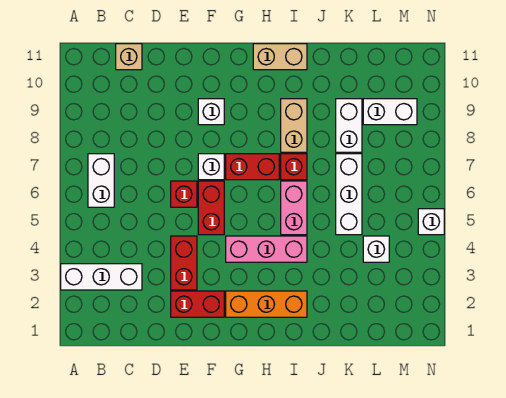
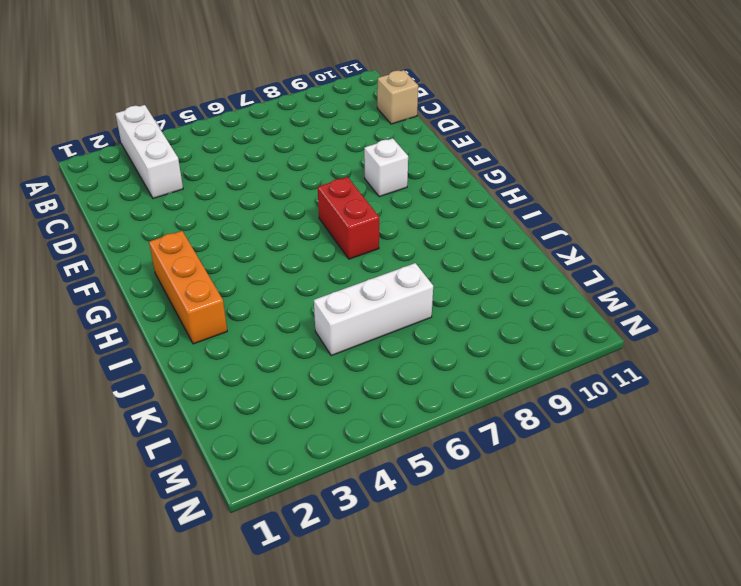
none -> white brick B6:B7 level 1
none -> red brick E2:F2 level 1
none -> red brick E3:E4 level 1

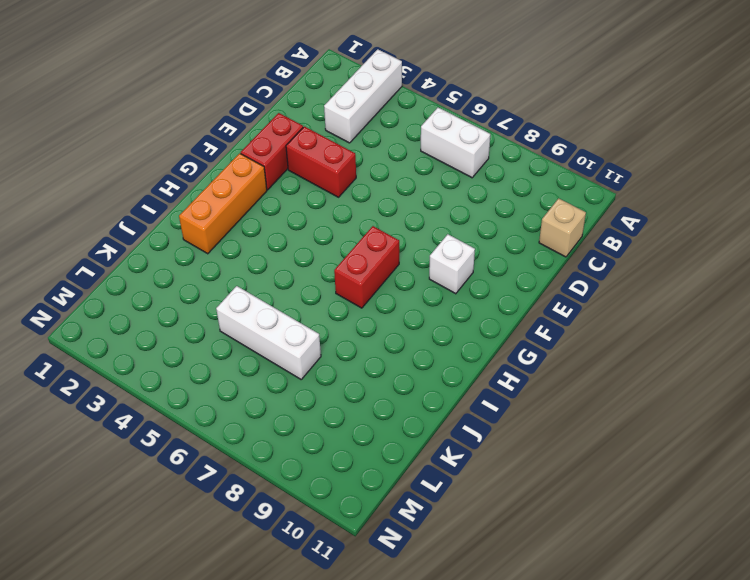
none -> red brick E6 level 1
none -> red brick F5:F6 level 1
none -> white brick F7 level 1

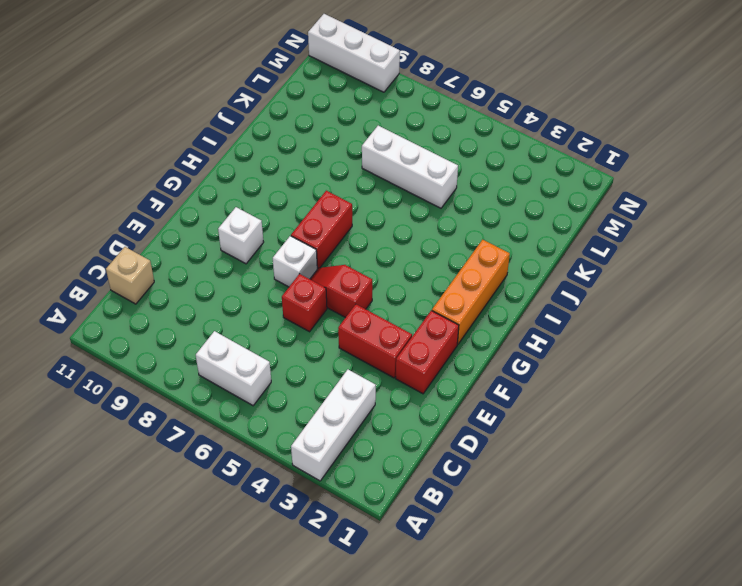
red slope F5:F6 level 1 top 5 -> red brick F5:F6 level 1
white brick N9:N11 level 1 -> none
none -> pink brick G4:I4 level 1
none -> tan brick H11:I11 level 1
none -> pink brick I5:I6 level 1

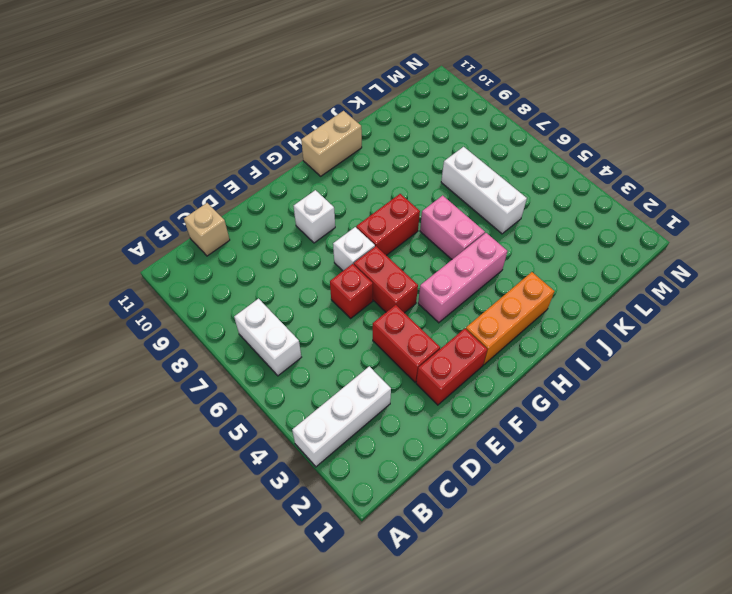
none -> red brick I7 level 1
none -> tan brick I8:I9 level 1
none -> white brick K8:K9 level 1

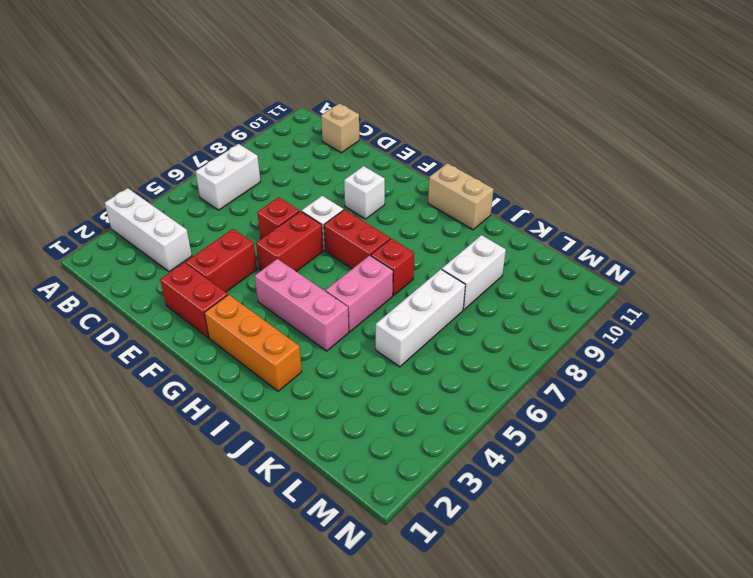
none -> tan brick I8:I9 level 1
none -> white brick L4 level 1
none -> white brick L9:M9 level 1

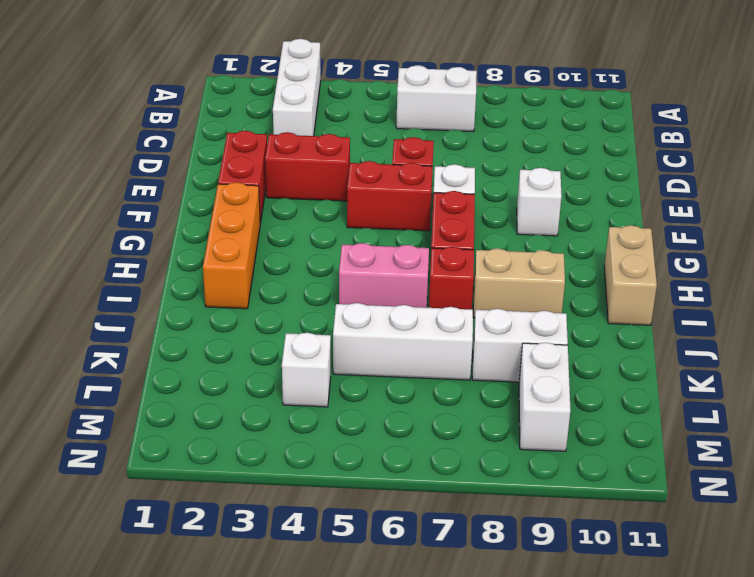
none -> tan brick C11 level 1
none -> pink brick G4:I4 level 1
none -> white brick N5 level 1

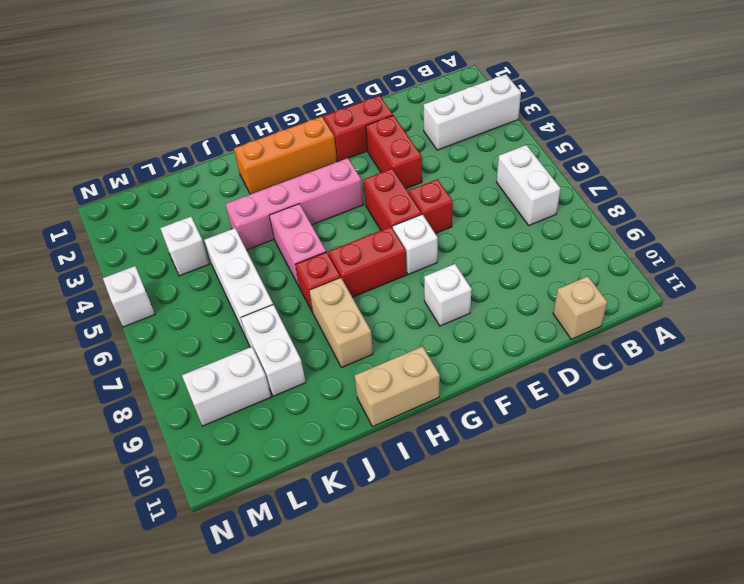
pink brick G4:J4 level 1 -> pink brick G4:I4 level 1

